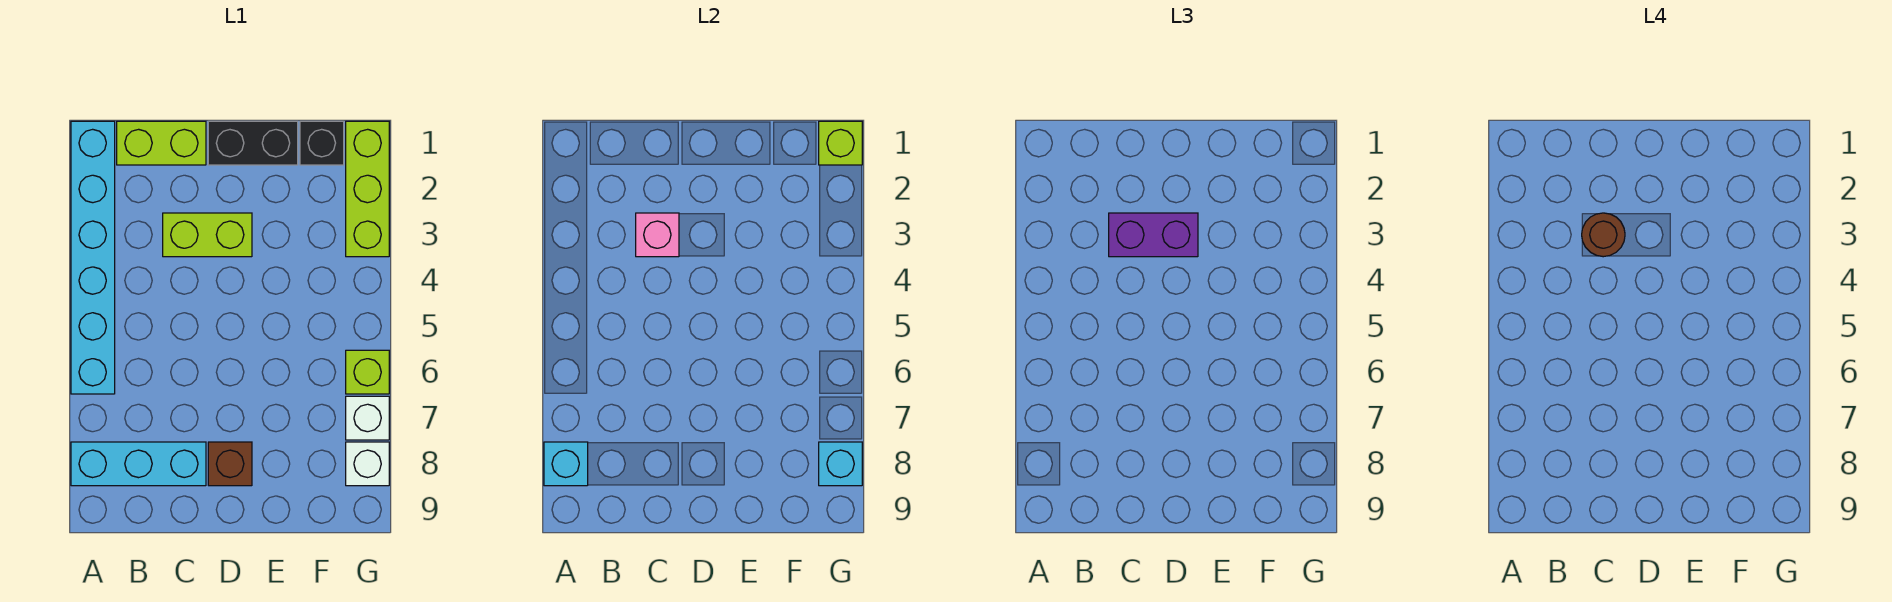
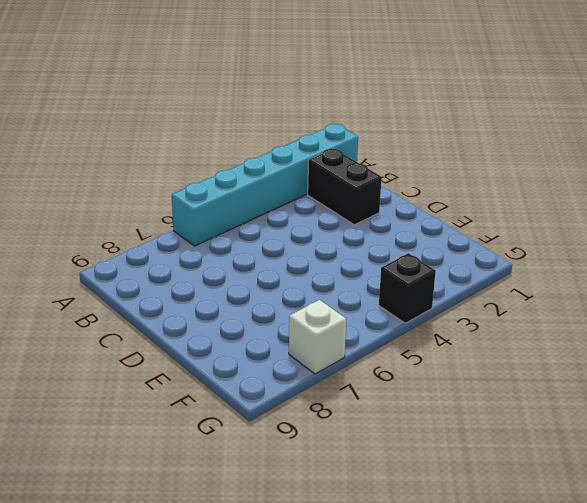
black brick B2:C2 level 1 -> black brick D1:E1 level 1
black brick G4 level 1 -> black brick F1 level 1
none -> cyan brick A8:C8 level 1
none -> lime brick B1:C1 level 1
none -> lime brick C3:D3 level 1

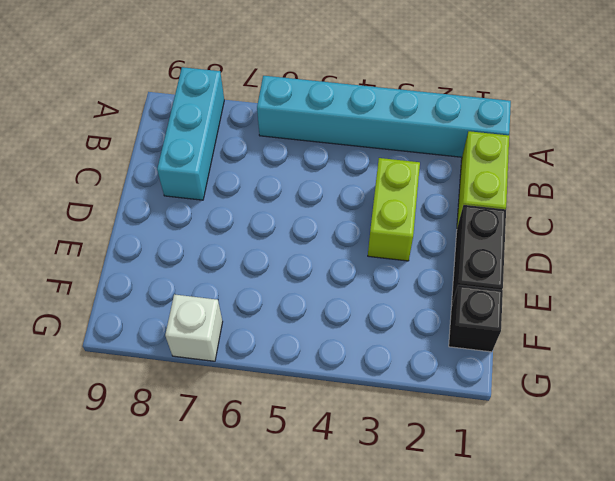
none -> brown brick D8 level 1
none -> lime brick G1:G3 level 1
none -> lime brick G6 level 1

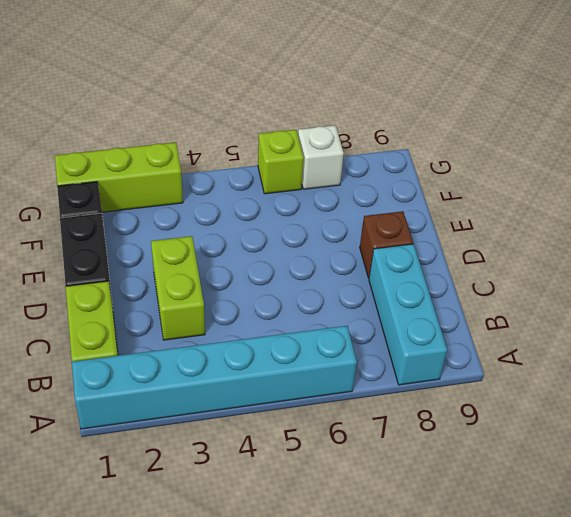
none -> white brick G8 level 1
none -> cyan brick A8 level 2
none -> pink brick C3 level 2

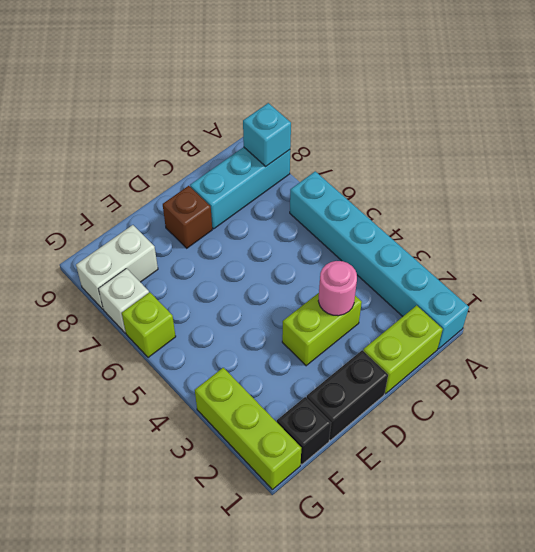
pink round brick C3 level 2 -> pink brick C3 level 2
white brick F8:G8 level 1 -> white brick G8 level 1
none -> lime brick G1 level 2
none -> cyan brick G8 level 2
none -> purple brick C3:D3 level 3

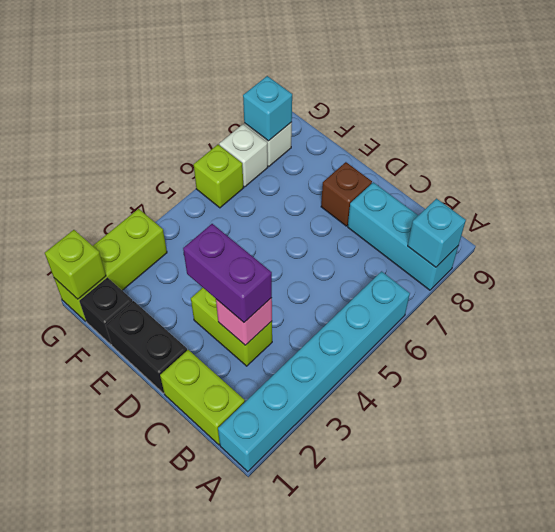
none -> brown round brick C3 level 4

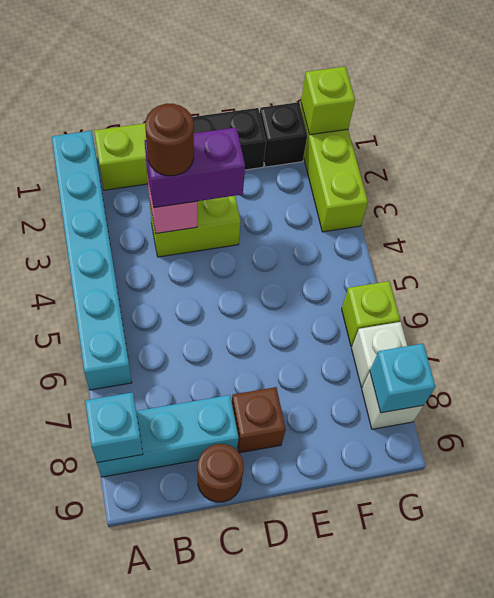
brown round brick C9 level 1 -> none

